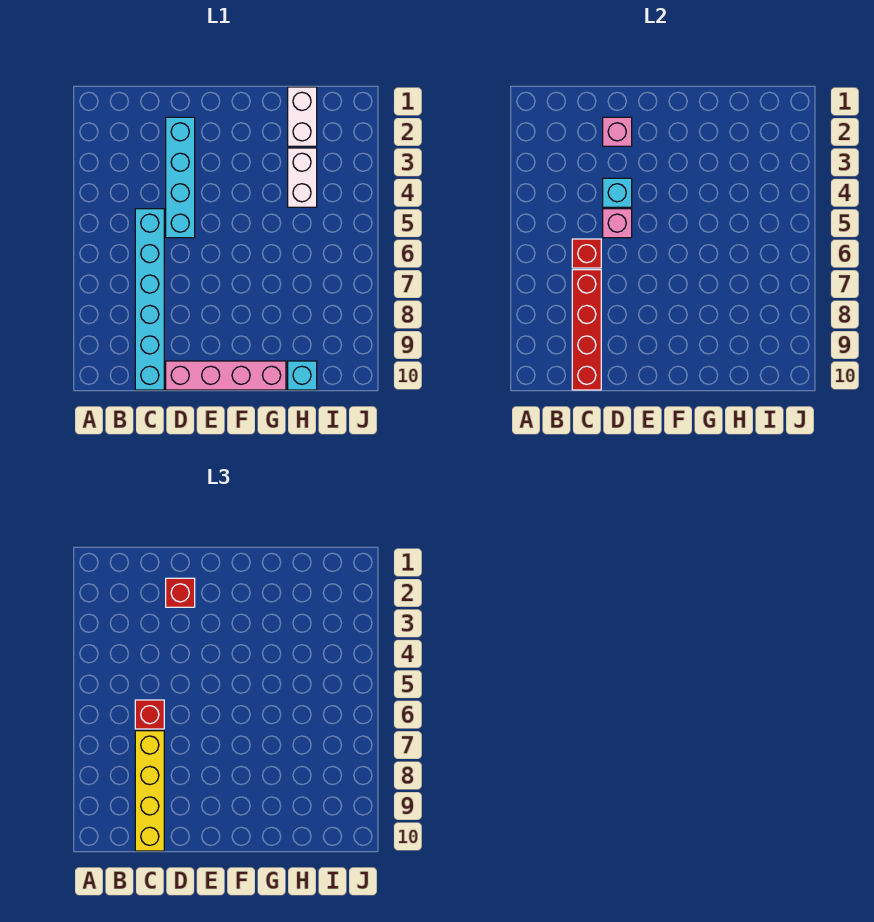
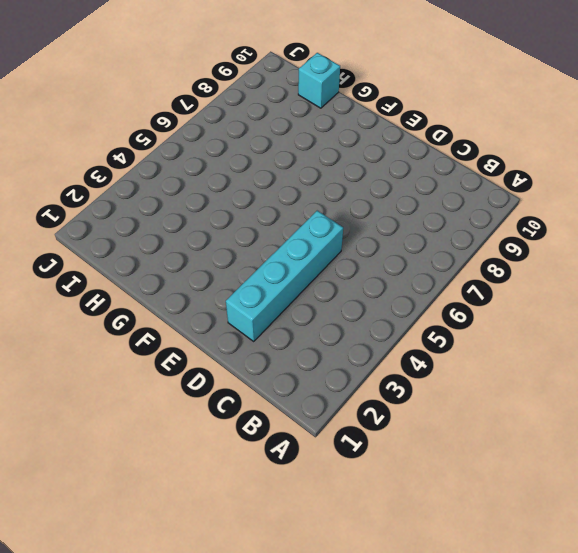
none -> cyan brick C5:C10 level 1
none -> pink brick D10:G10 level 1
none -> white brick H1:H2 level 1

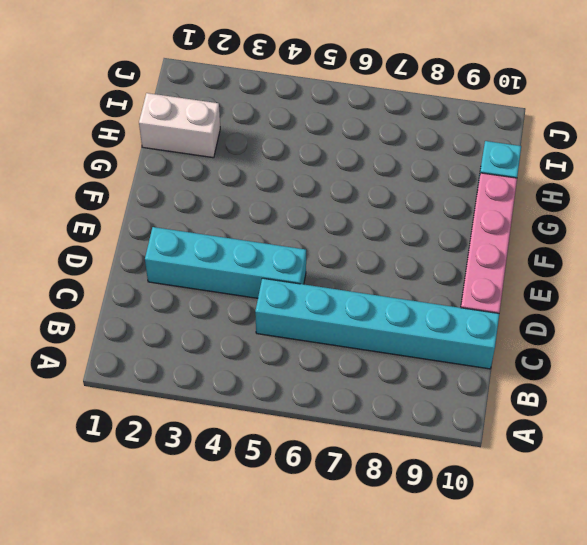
none -> white brick H3:H4 level 1
none -> red brick C6 level 2
none -> red brick C7:C10 level 2

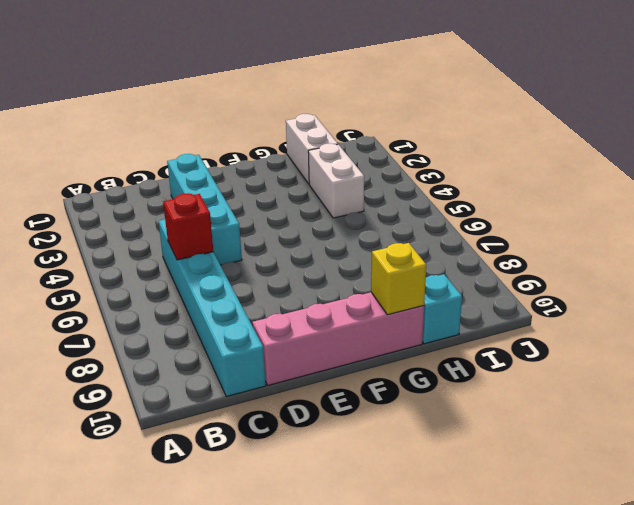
yellow brick G10 level 2 -> none
none -> red brick C7:C10 level 2
none -> pink brick D2 level 2
none -> cyan brick D4 level 2

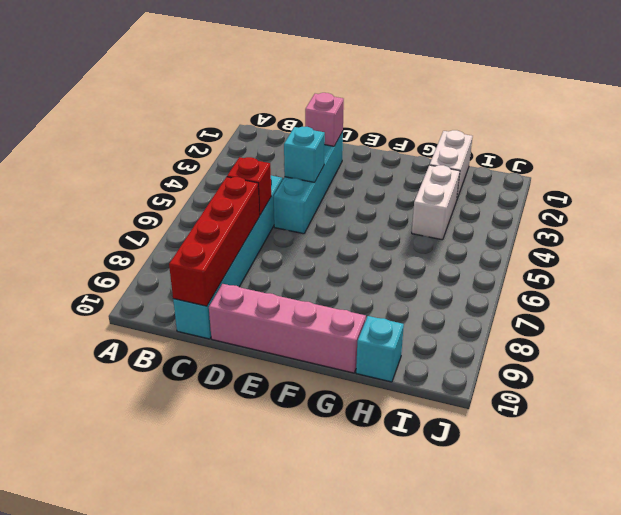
none -> pink brick D5 level 2
none -> red brick C6 level 3
none -> yellow brick C7:C10 level 3

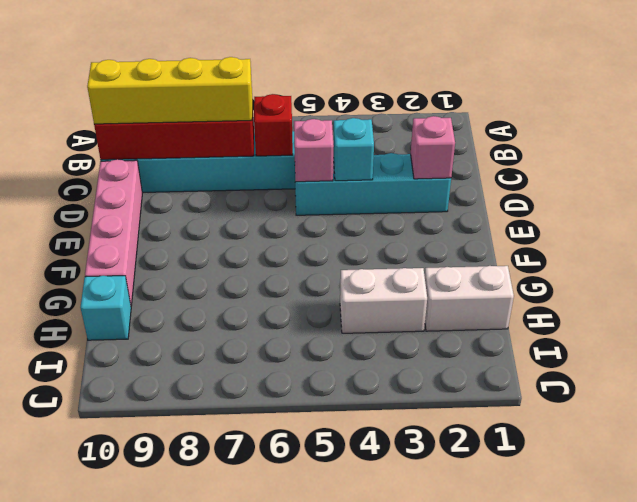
none -> red brick C6 level 3
none -> red brick D2 level 3

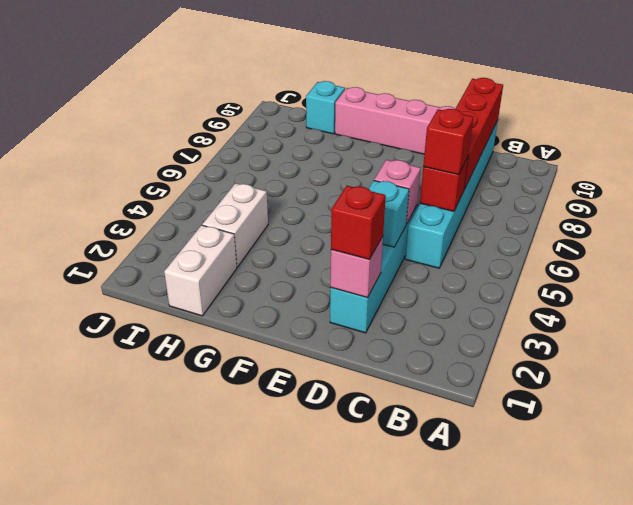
none -> yellow brick C7:C10 level 3

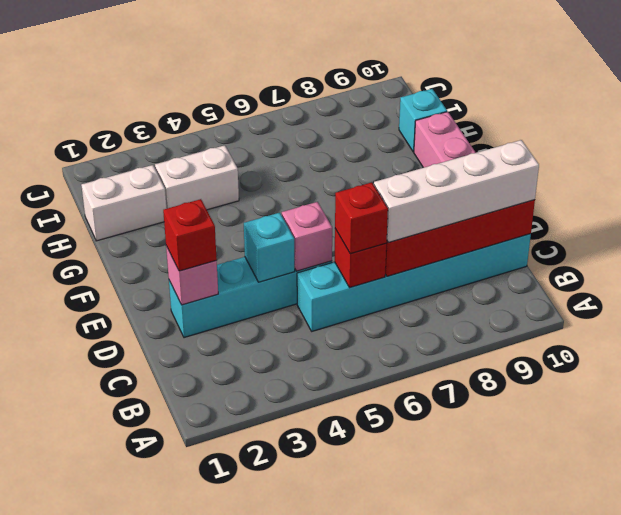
white brick C7:C10 level 3 -> yellow brick C7:C10 level 3

